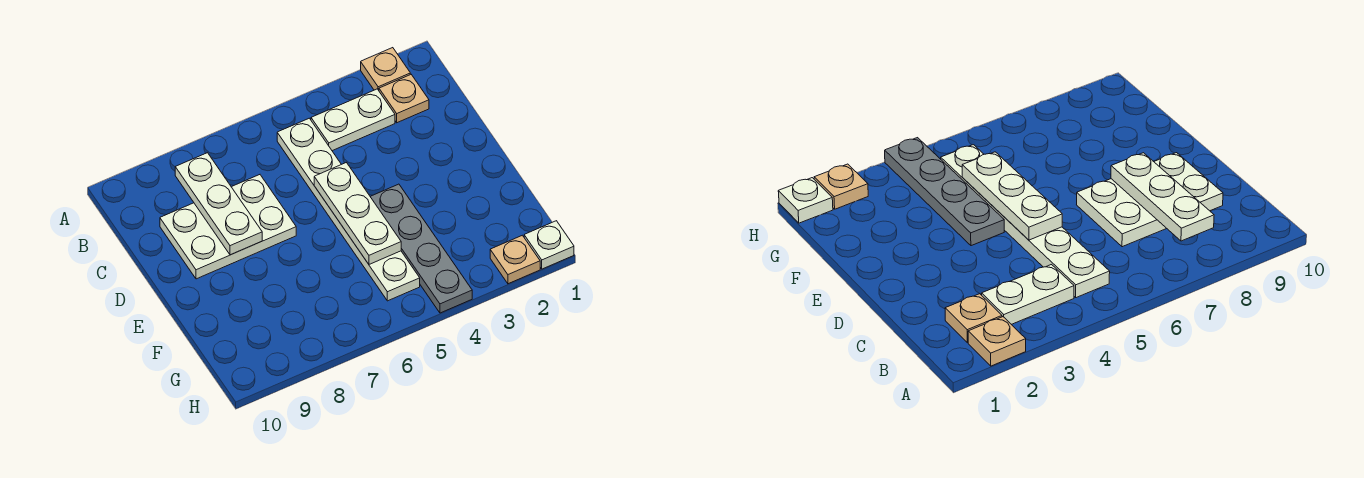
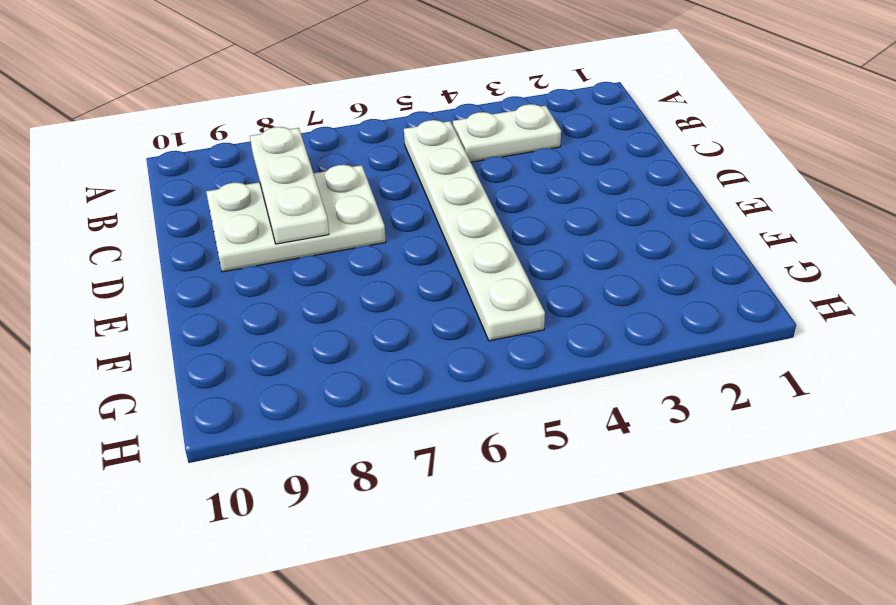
none -> tan plate A2 level 1
none -> tan plate B2 level 1

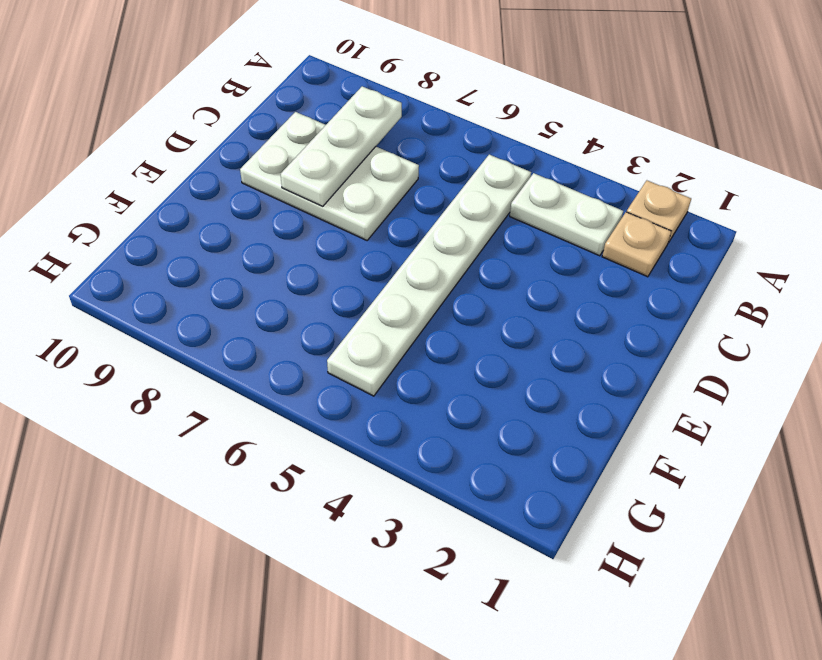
none -> grey plate E4:H4 level 1
none -> white plate H1 level 1

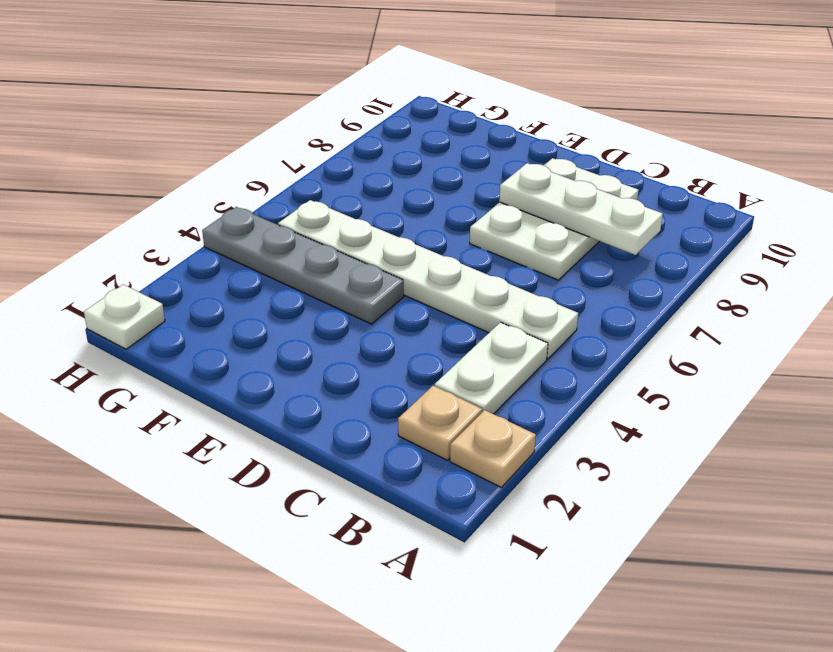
none -> tan plate H2 level 1
none -> white plate D5:F5 level 2

